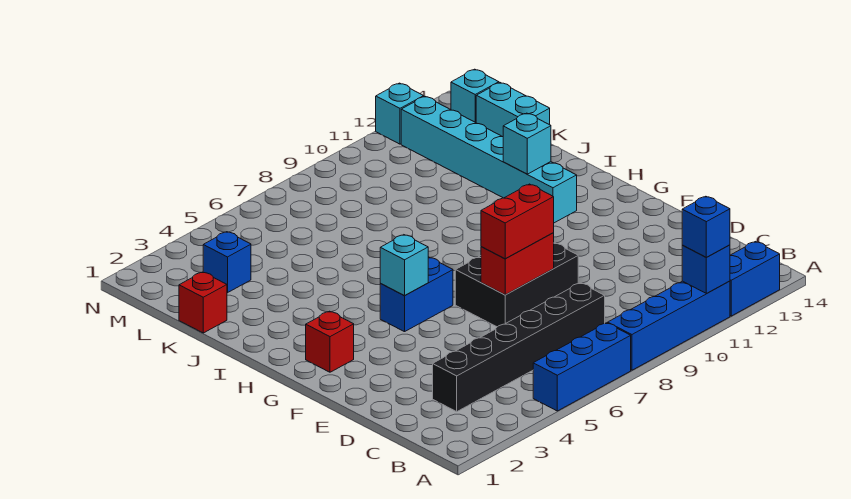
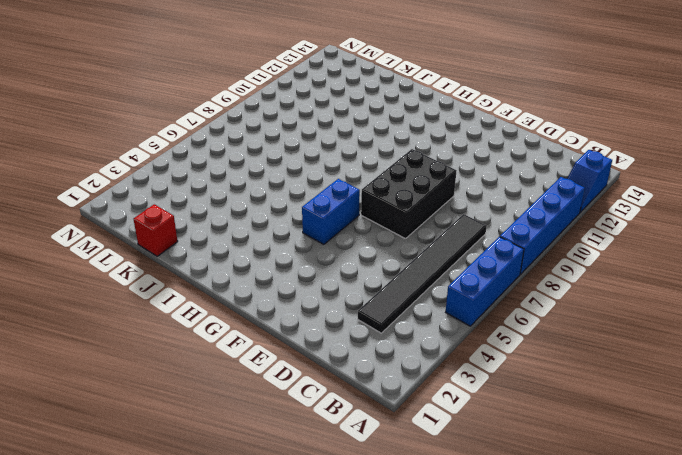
blue slope A12:A13 level 1 top 13 -> blue brick A12:A13 level 1
black tile C3:C8 level 1 -> black brick C3:C8 level 1
none -> red brick G2 level 1
none -> cyan brick H12:M12 level 1
none -> cyan brick K14:L14 level 1

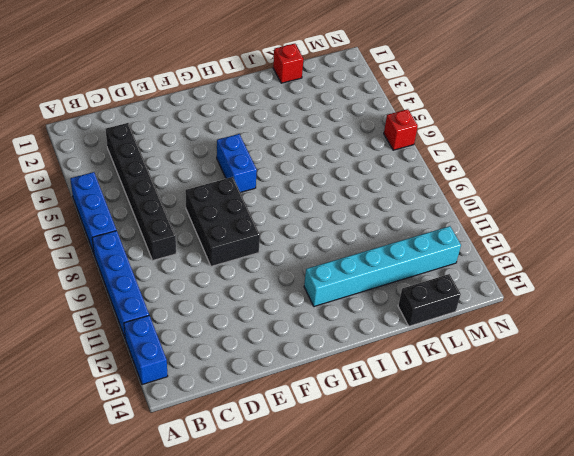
black brick K14:L14 level 1 -> cyan brick K14:L14 level 1
red brick N6 level 1 -> red brick G2 level 1
none -> blue brick L3 level 1
none -> cyan brick M14 level 1
none -> cyan brick N12 level 1

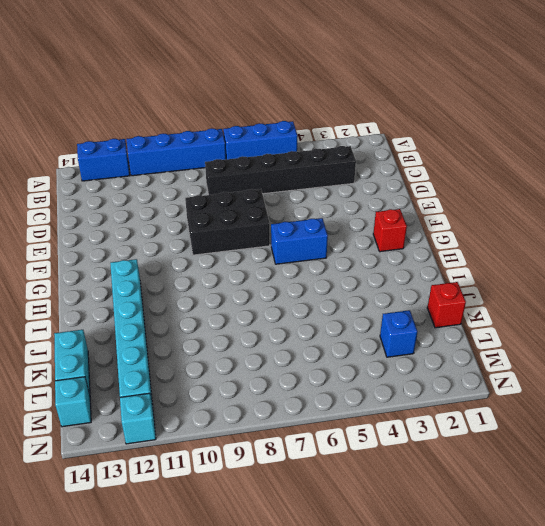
none -> blue brick A11 level 2
none -> red brick E7:E8 level 2
none -> cyan brick G5 level 2

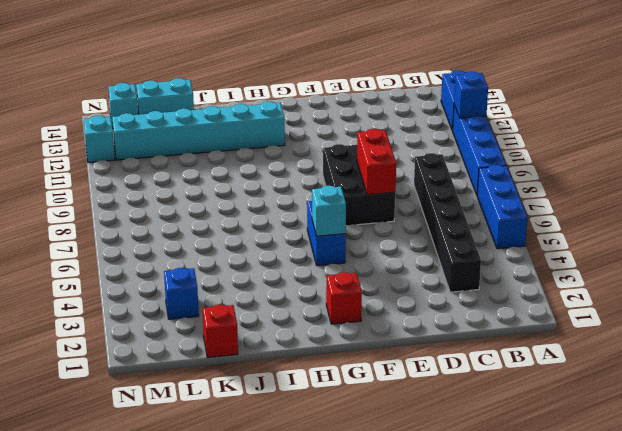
none -> cyan brick I12 level 2
none -> blue brick A11 level 3
none -> red brick E7:E8 level 3

